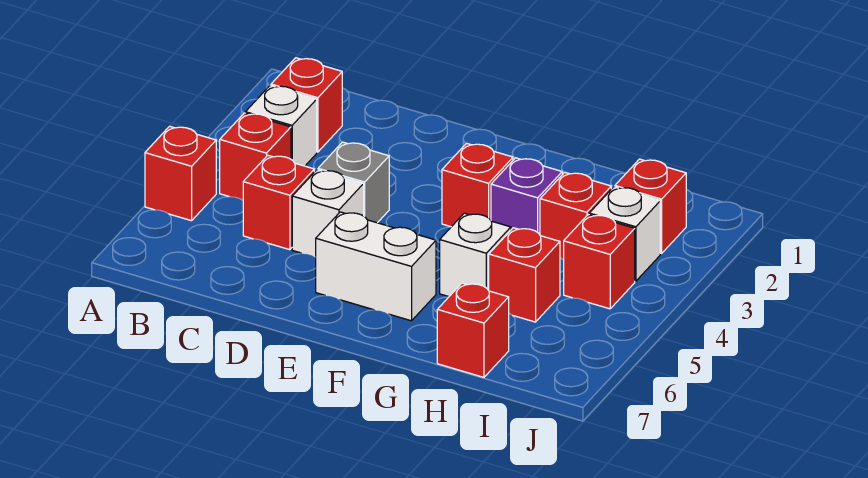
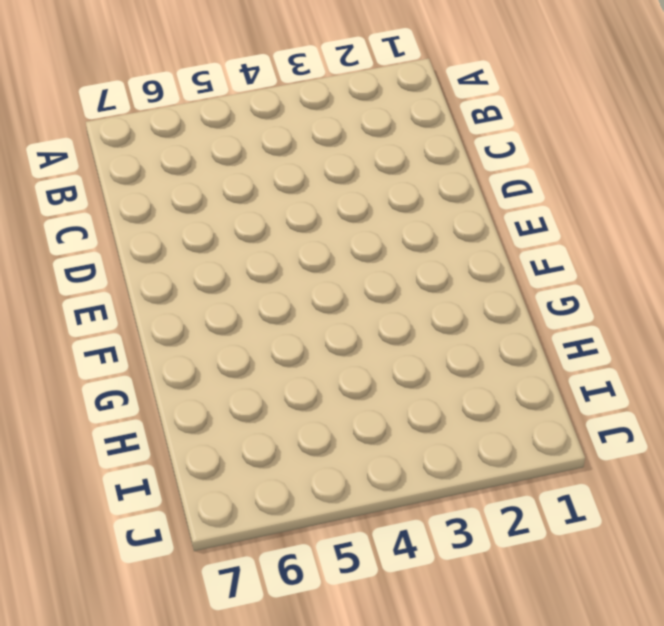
none -> red brick A5 level 1
none -> red brick B2 level 1
none -> white brick B3 level 1

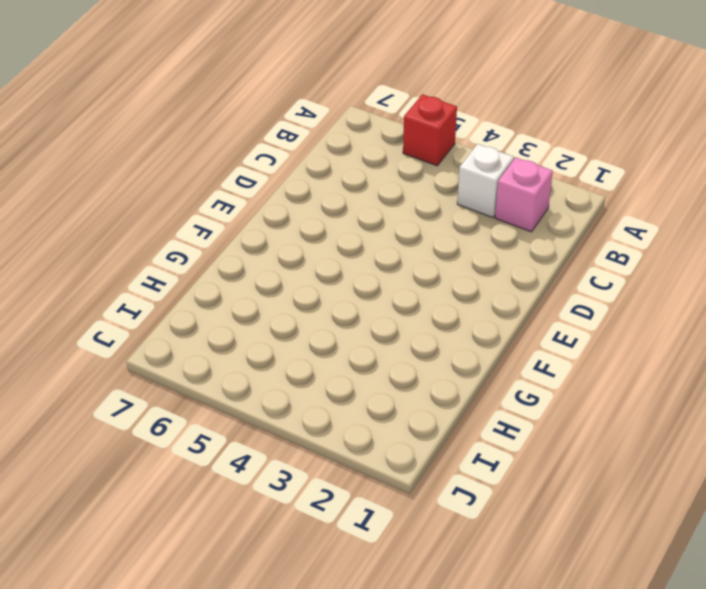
pink brick B2 level 1 -> red brick B2 level 1
none -> red brick B4 level 1
none -> red brick C5 level 1
none -> grey brick D4 level 1

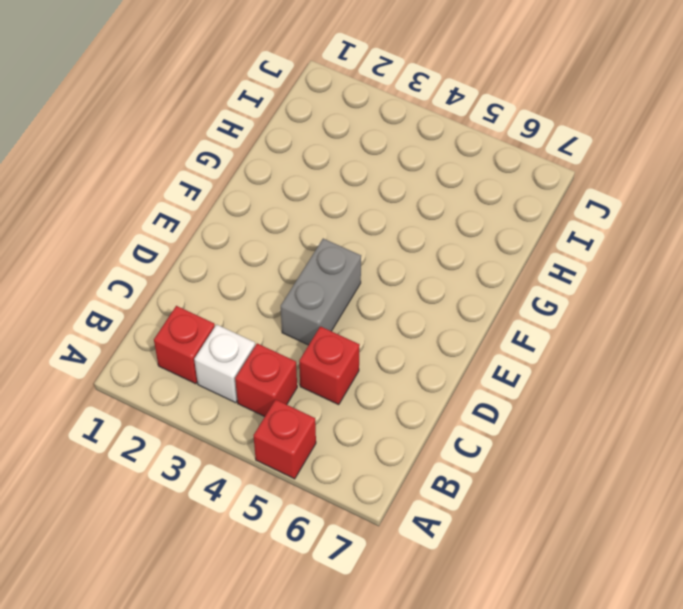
grey brick D4:E4 level 1 -> grey brick D4 level 1
none -> white brick D5 level 1
none -> white brick E6:F6 level 1
none -> red brick F3 level 1

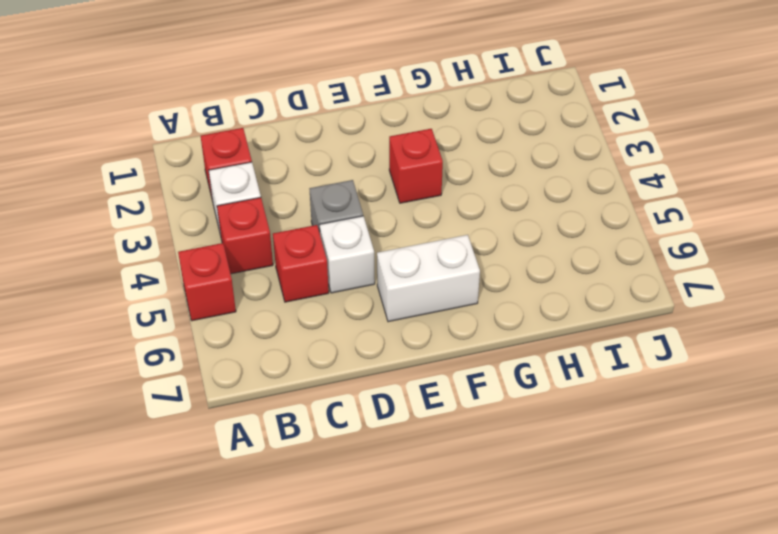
none -> purple brick G3 level 1
none -> white brick G5 level 1
none -> red brick H3 level 1

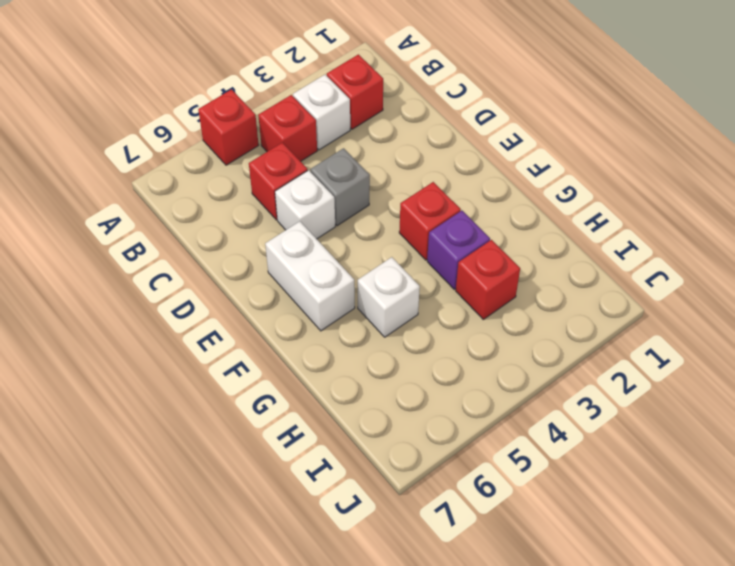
none -> red brick H5 level 1
none -> red brick H7 level 1
none -> red brick I2 level 1

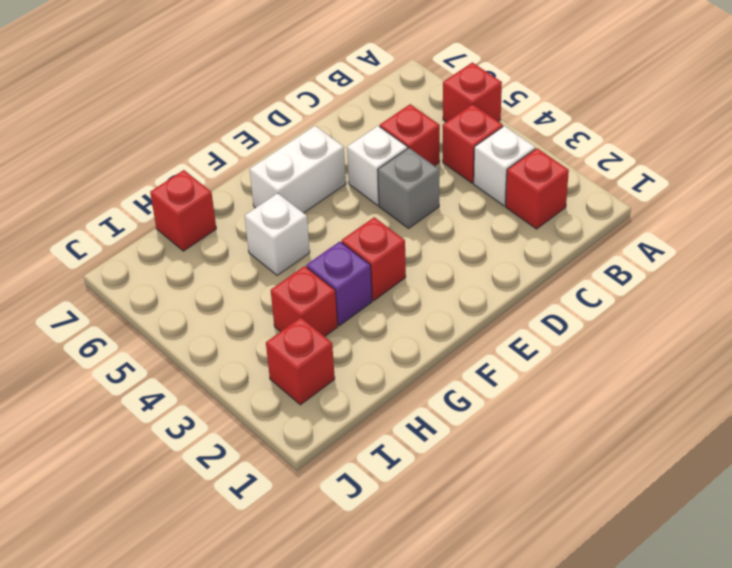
none -> red brick H5 level 1
none -> white brick I3 level 1
none -> red brick I4 level 1

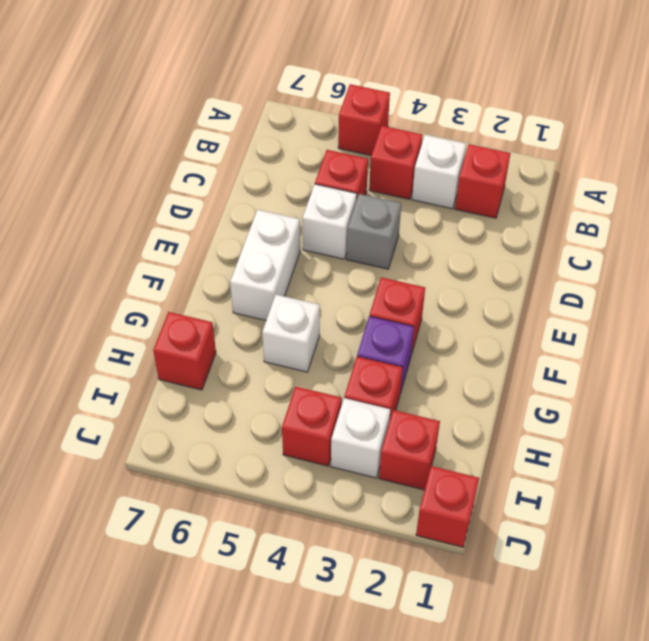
red brick J1 level 1 -> red brick H5 level 1

